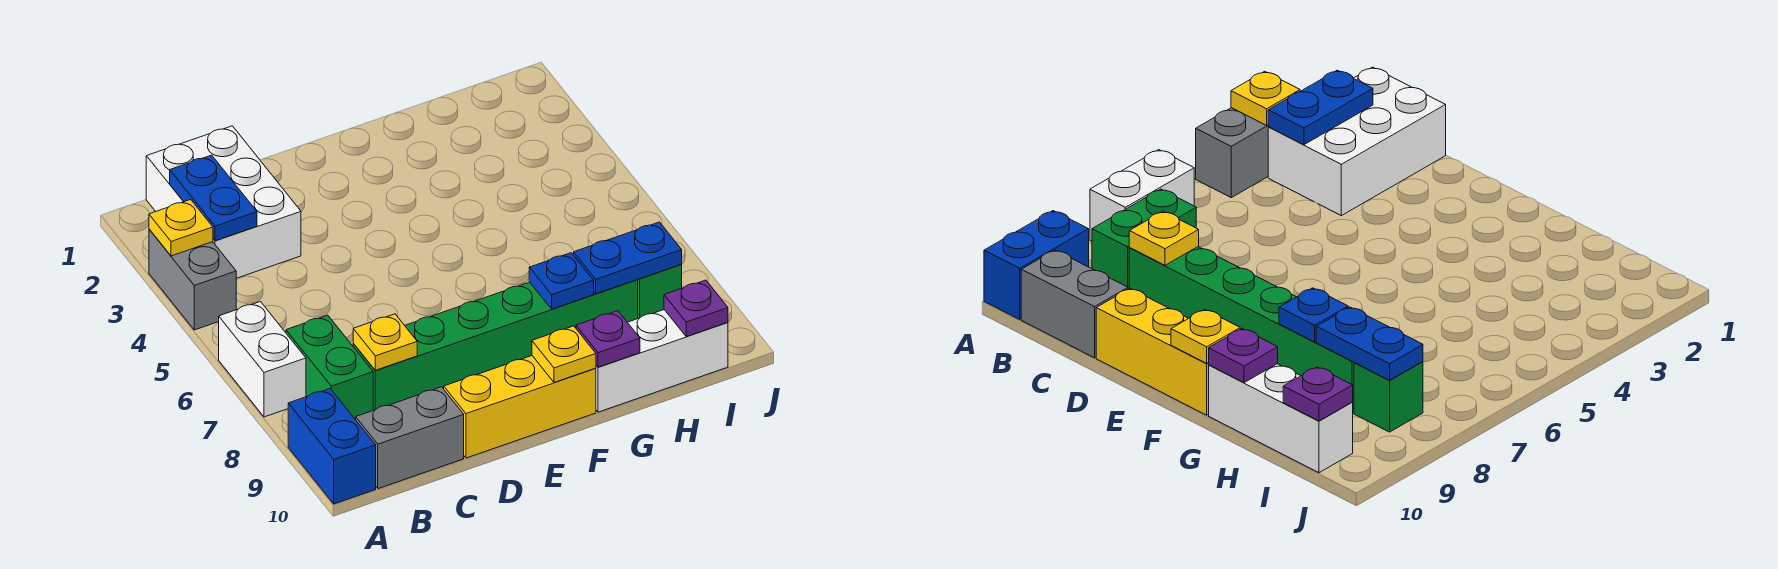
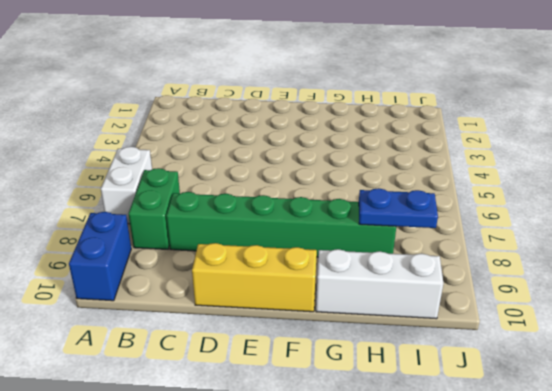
none -> grey brick A3:A4 level 1
none -> white brick B1:C3 level 1
none -> grey brick B10:C10 level 1

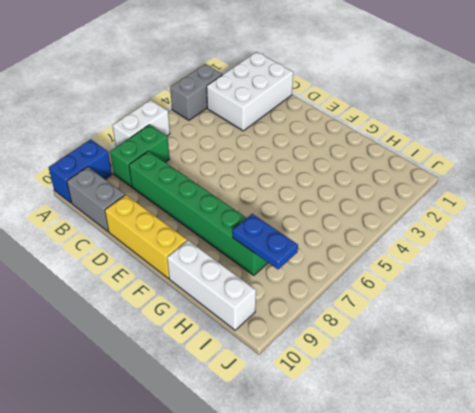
none -> green brick I8 level 1
none -> yellow plate A3 level 2
none -> blue plate B2:B3 level 2

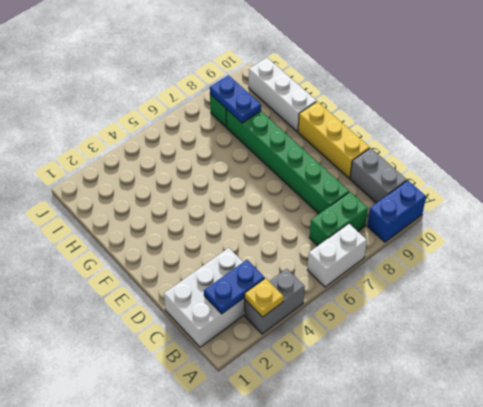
none -> yellow plate C8 level 2
none -> yellow plate F10 level 2
none -> blue plate G8 level 2

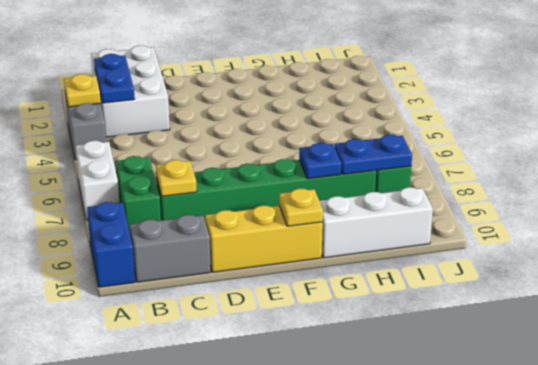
none -> purple plate G10 level 2
none -> purple plate I10 level 2

